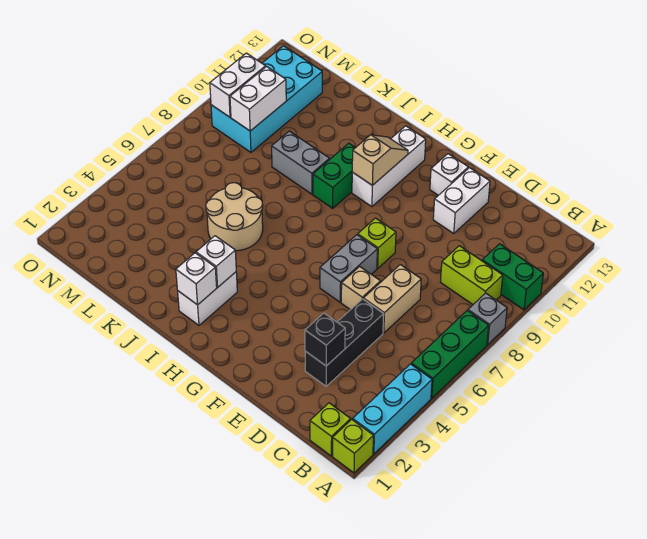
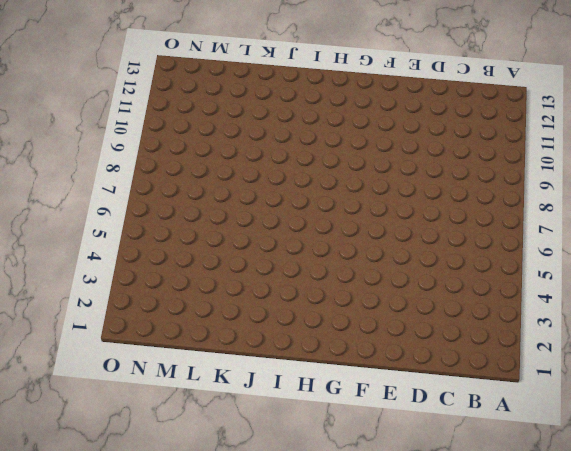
none -> lime brick A1 level 1
none -> cyan brick A2:A4 level 1
none -> green brick A5:A7 level 1

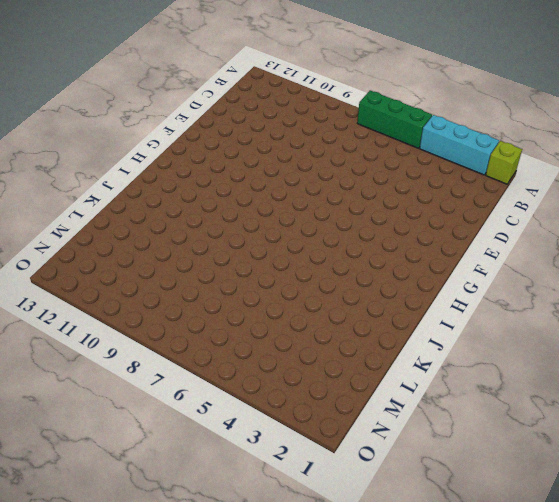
none -> grey brick A8 level 1
none -> green brick A10:B10 level 1
none -> lime brick B1 level 1

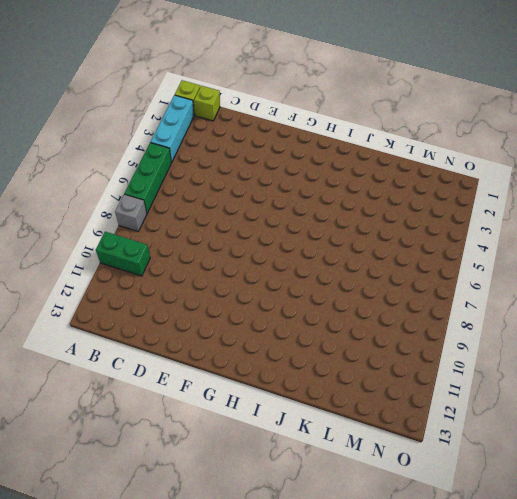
none -> lime brick B9:C9 level 1
none -> black brick D3:D5 level 1
none -> tan brick D6:D7 level 1

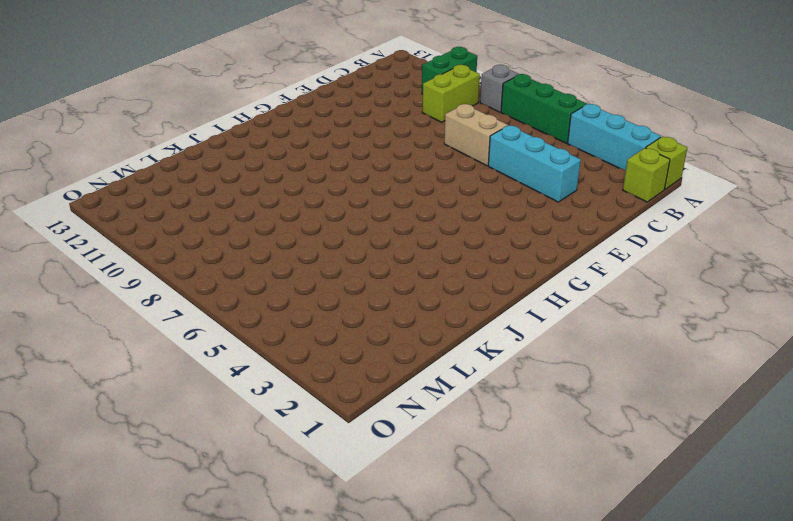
cyan brick D3:D5 level 1 -> black brick D3:D5 level 1
none -> tan brick E6 level 1
none -> white brick E11:E12 level 1
none -> grey brick F6:F7 level 1

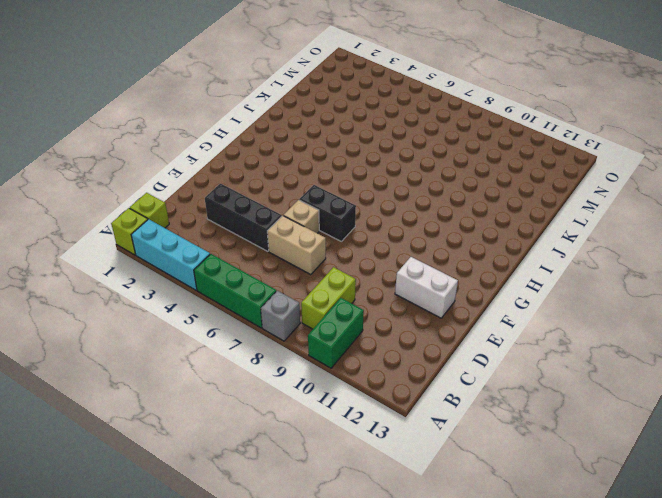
black brick F6:F7 level 1 -> grey brick F6:F7 level 1
none -> lime brick F8 level 1
none -> white brick F12 level 1
none -> white brick H10:H12 level 1

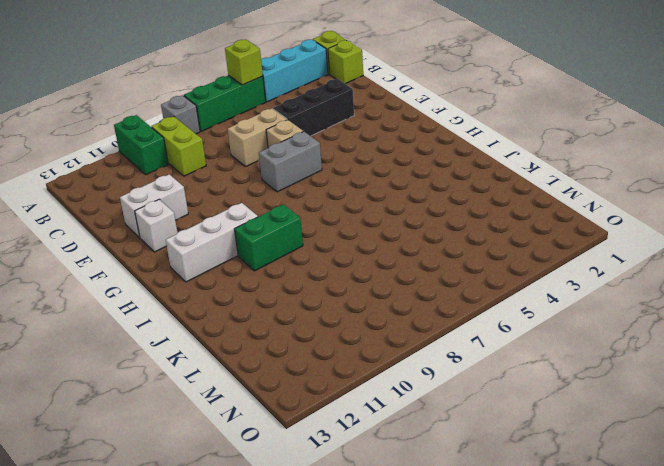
lime brick A5 level 2 -> lime brick F8 level 1
none -> white brick I2:I3 level 1
none -> tan round brick J5:K6 level 1
none -> grey brick J9:K9 level 1

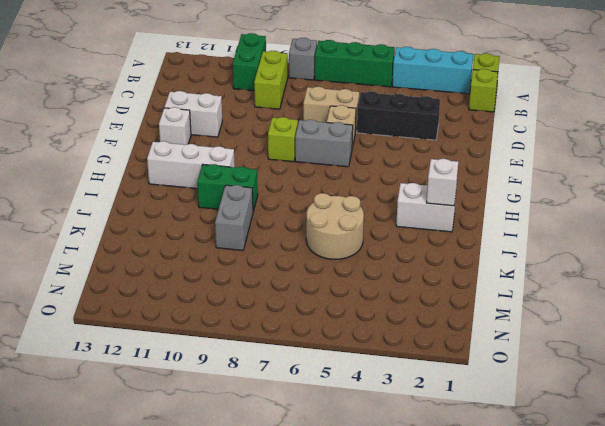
none -> cyan brick M9:N12 level 1
none -> black brick D3 level 2
none -> tan slope H10:H11 level 2 top 10

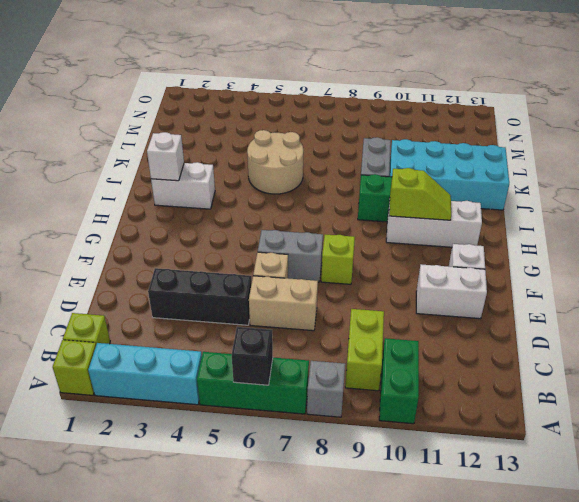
black brick A6 level 2 -> black brick D3 level 2
lime slope H10:H11 level 2 top 10 -> tan slope H10:H11 level 2 top 10
cyan brick J10:K13 level 1 -> cyan brick M9:N12 level 1
none -> white brick I3 level 2
none -> white brick M9:M10 level 2
none -> white brick N9:N10 level 2

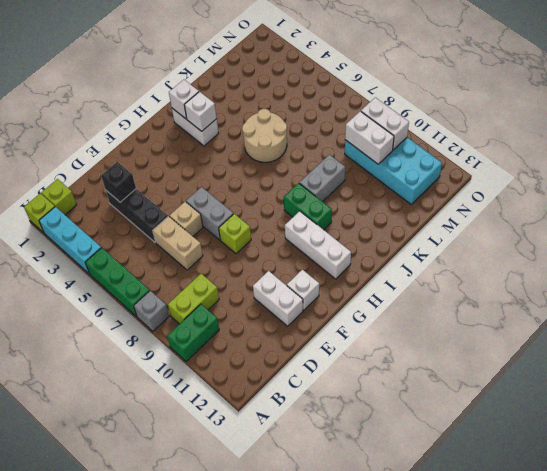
none -> tan slope H10:H11 level 2 top 10

